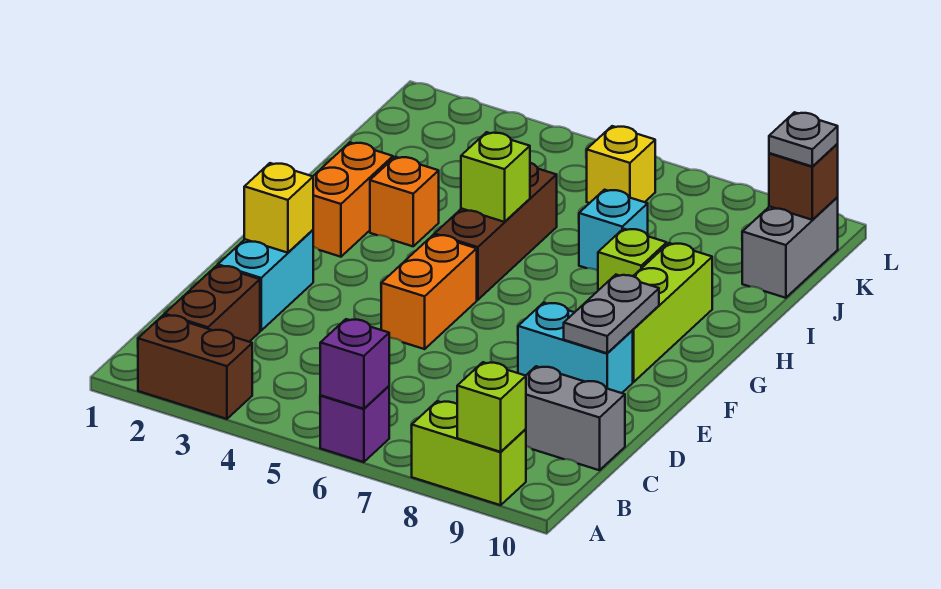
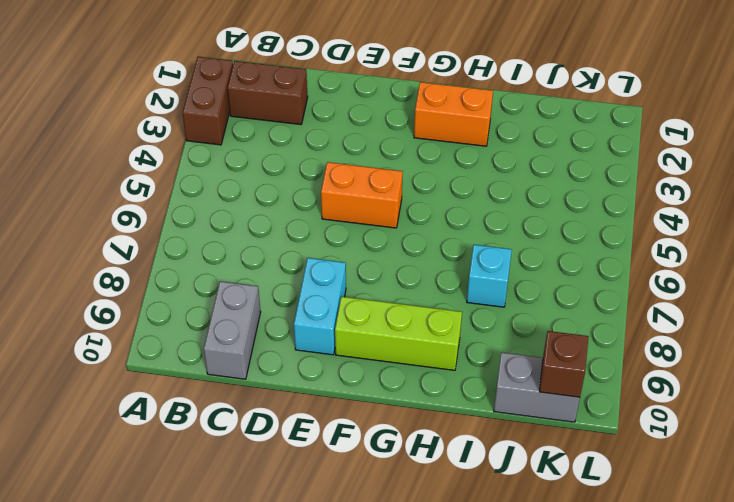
none -> purple brick A6 level 1
none -> lime brick A8:A9 level 1
none -> cyan brick D2:E2 level 1

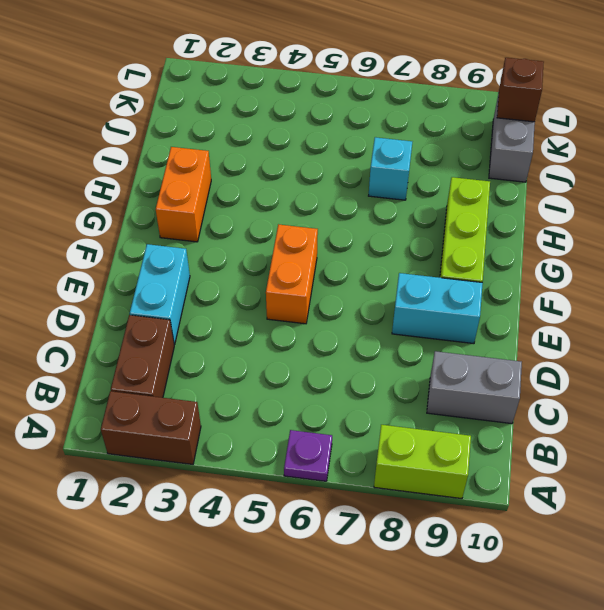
purple plate A6 level 1 -> purple brick A6 level 1
none -> brown brick G5:I5 level 1
none -> orange brick H3 level 1
none -> lime brick H8 level 1

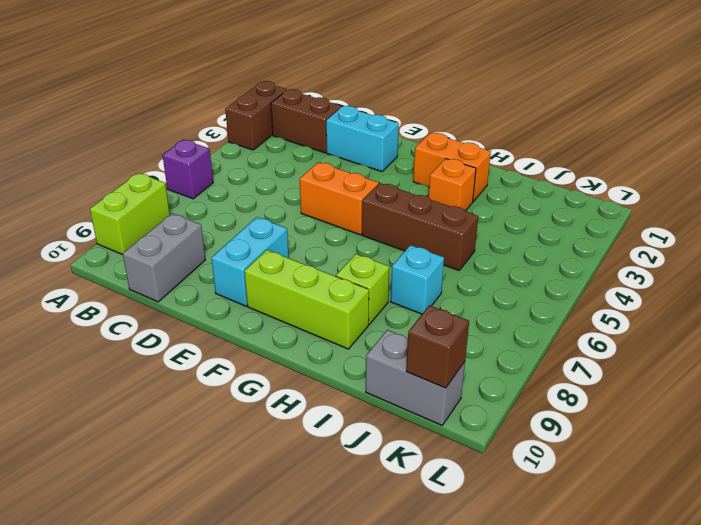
none -> yellow brick K6 level 1
none -> purple brick A6 level 2
none -> lime brick A9 level 2

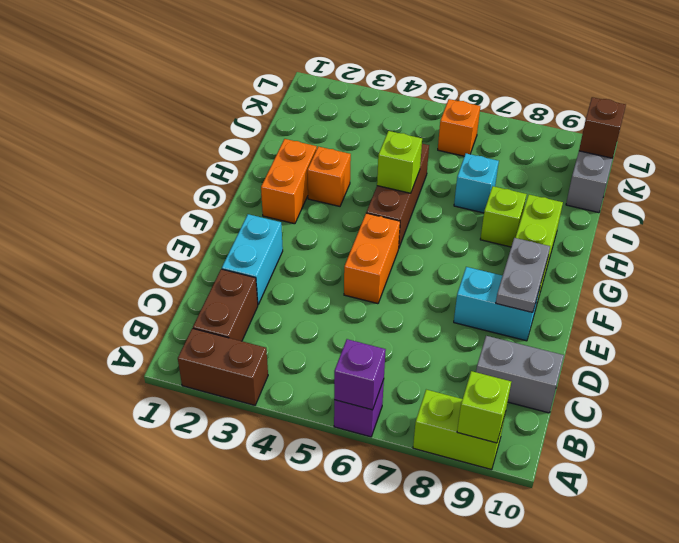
orange brick K6 level 1 -> yellow brick K6 level 1
none -> yellow brick E2 level 2
none -> grey plate K10 level 3

